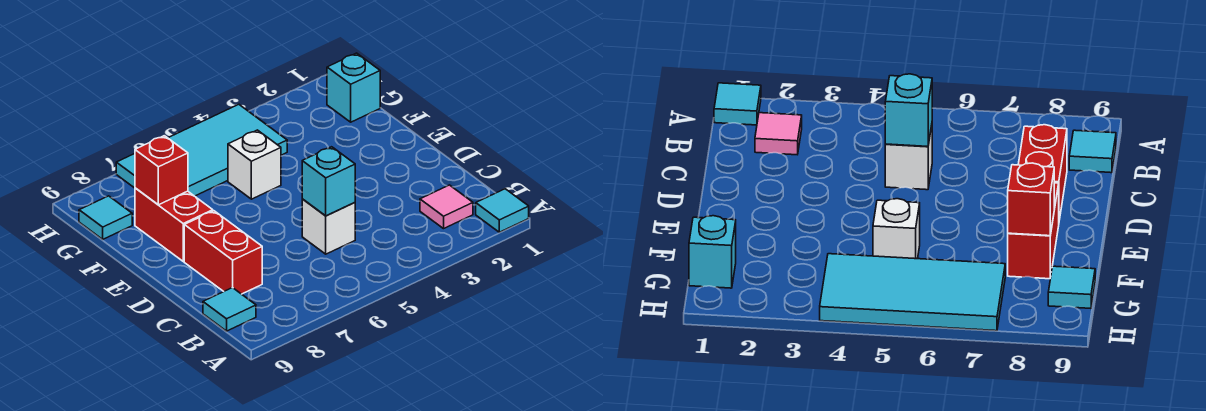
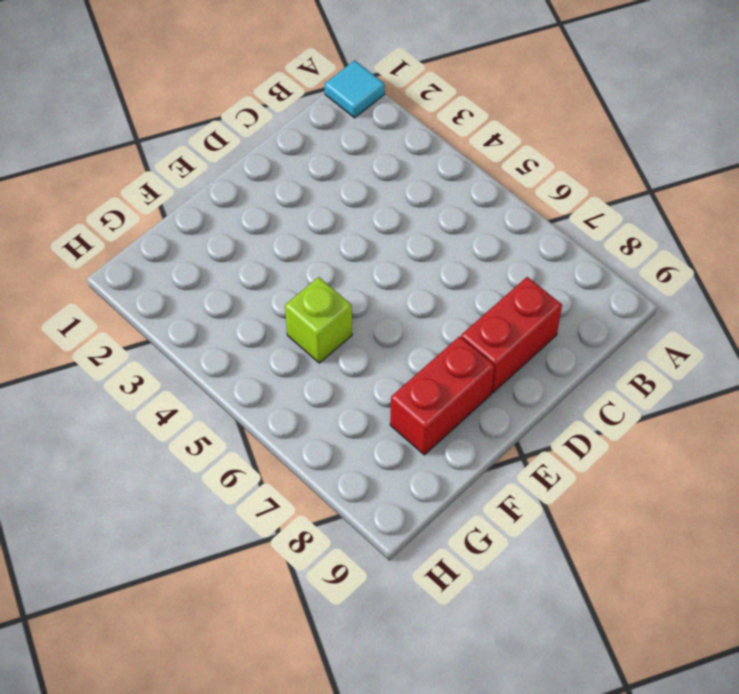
lime brick F5 level 1 -> white brick F5 level 1
none -> pink tile B2 level 1
none -> cyan tile B9 level 1
none -> white brick C5 level 1

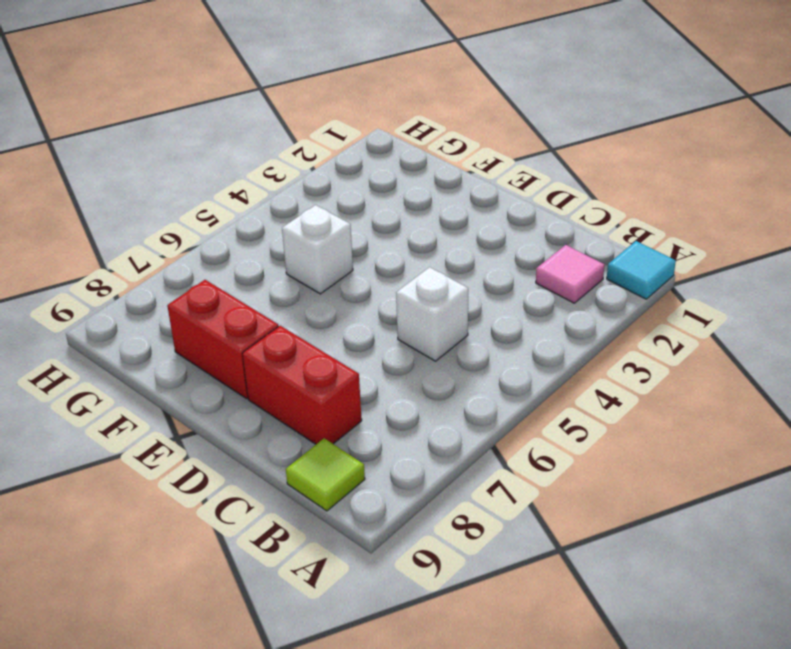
lime tile B9 level 1 -> cyan tile B9 level 1
none -> cyan brick G1 level 1
none -> cyan tile G4:H7 level 1
none -> cyan tile G9 level 1

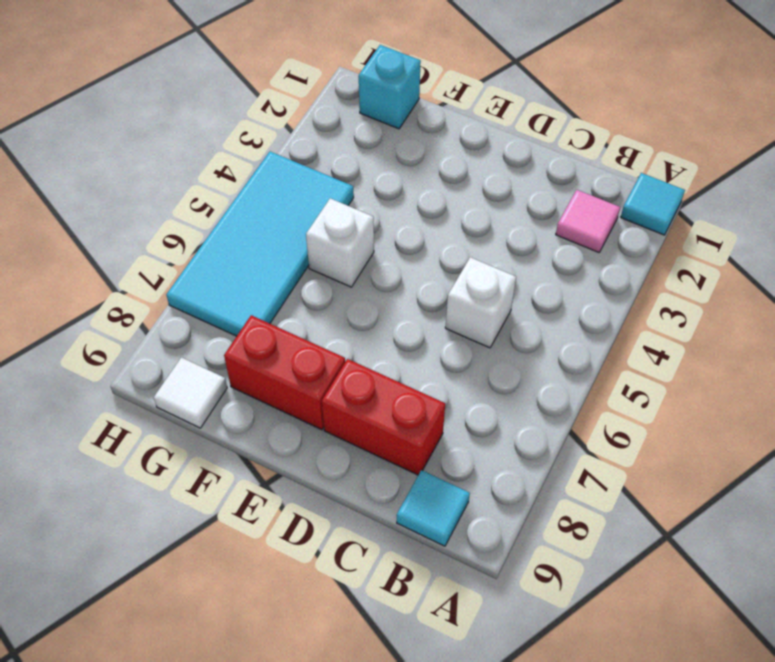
white tile G9 level 1 -> cyan tile G9 level 1
none -> cyan brick C5 level 2
none -> red brick F8 level 2

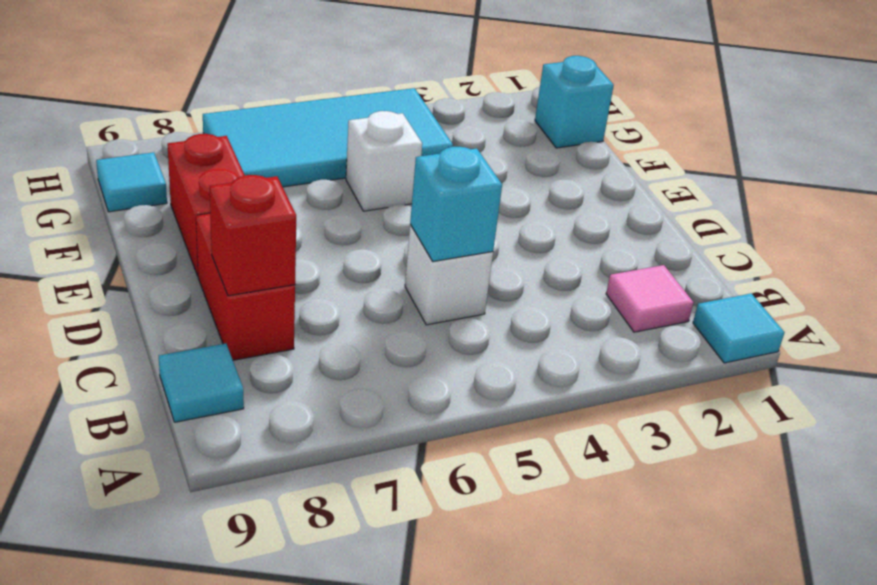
red brick C8 level 2 -> red brick F8 level 2

